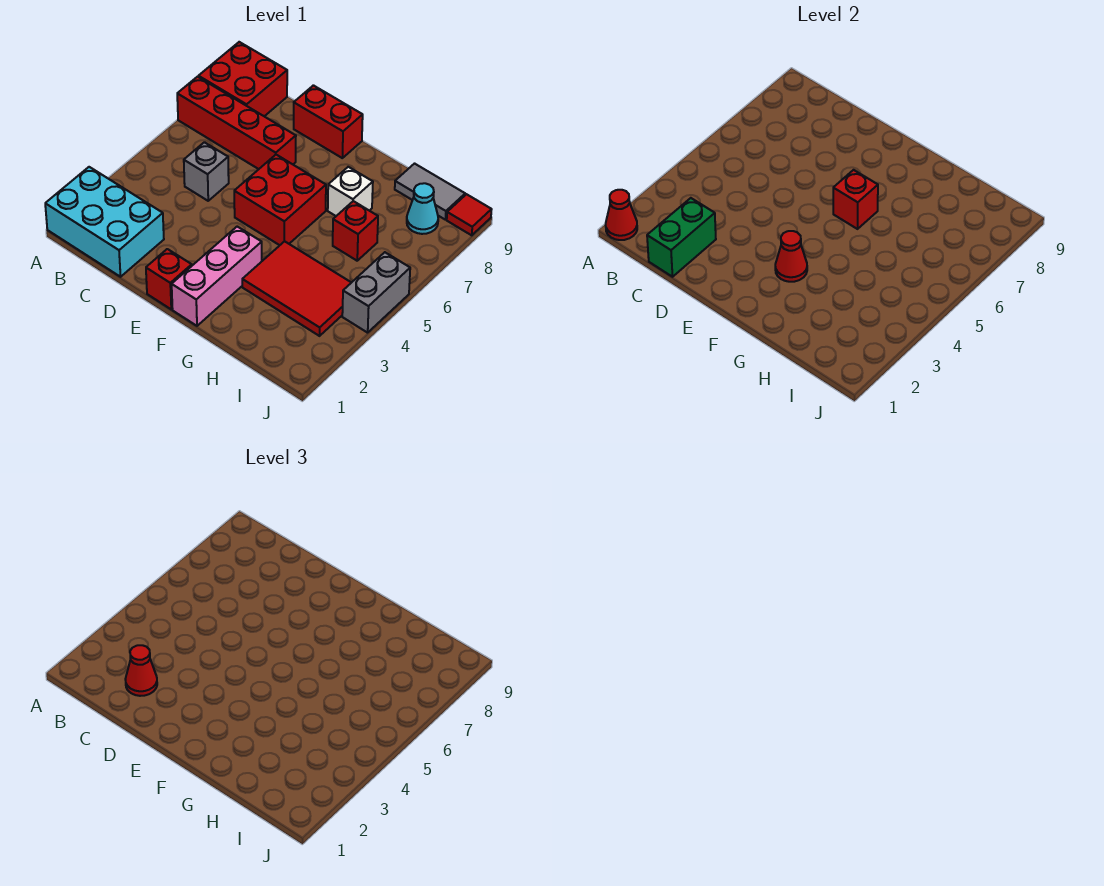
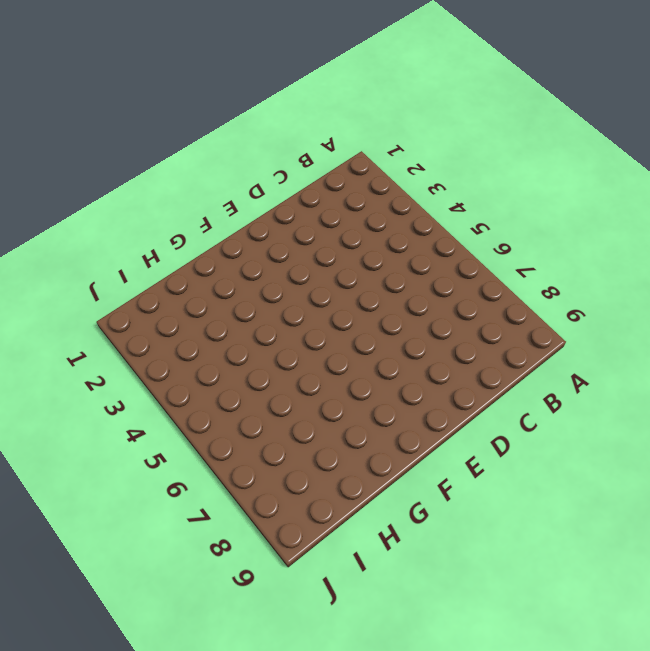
none -> cyan brick A1:C2 level 1
none -> red brick A7:D7 level 1
none -> red brick A8:B9 level 1

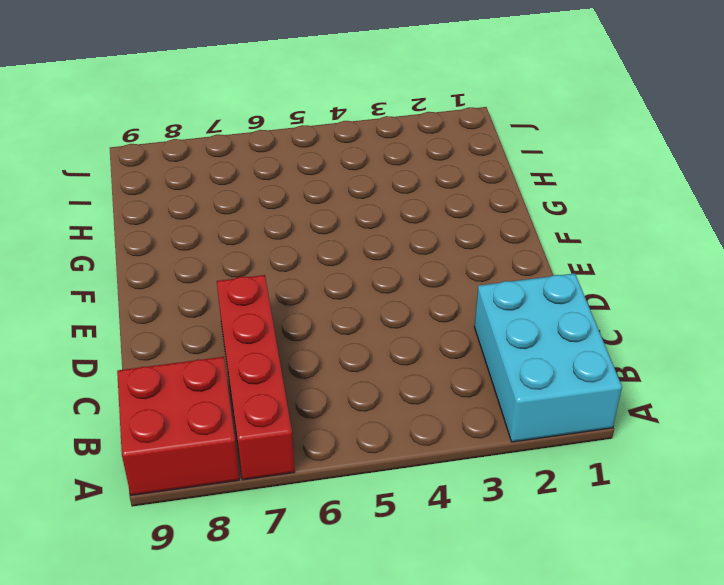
none -> grey brick C5 level 1
none -> red brick D9:E9 level 1
none -> red brick E1 level 1

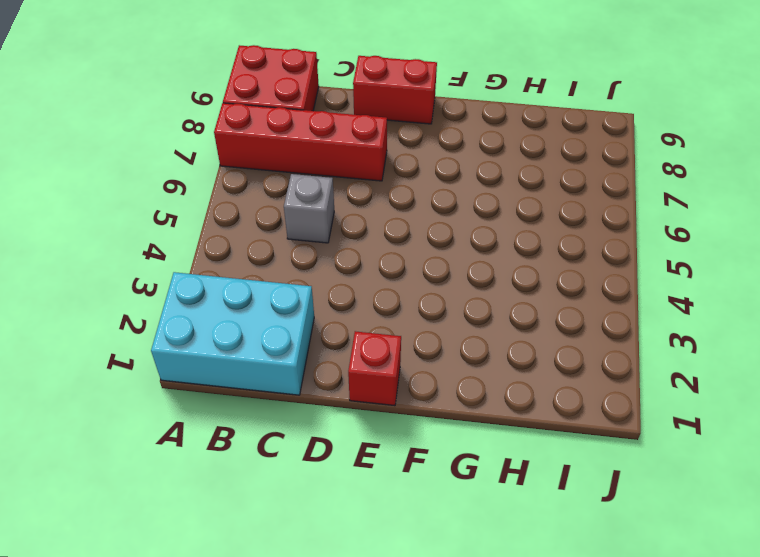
none -> red brick E5:F6 level 1
none -> pink brick F1:F3 level 1
none -> red tile G3:I4 level 1

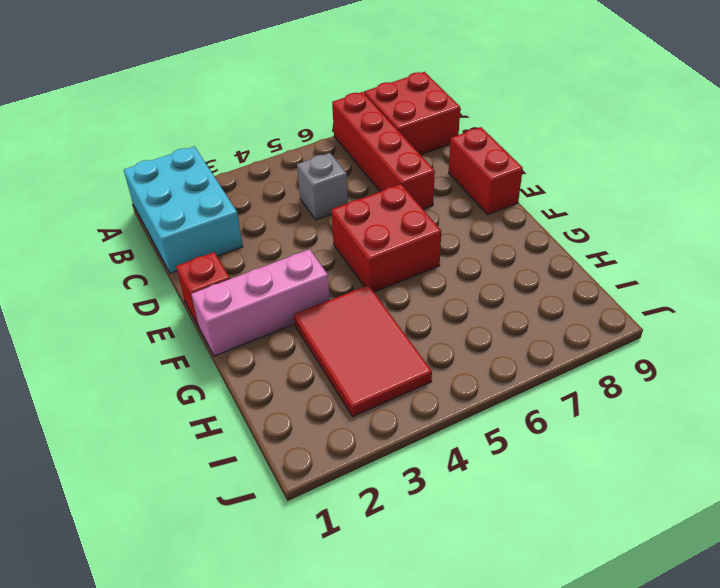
none -> white brick G7 level 1
none -> red brick H6 level 1
none -> grey tile H9:I9 level 1

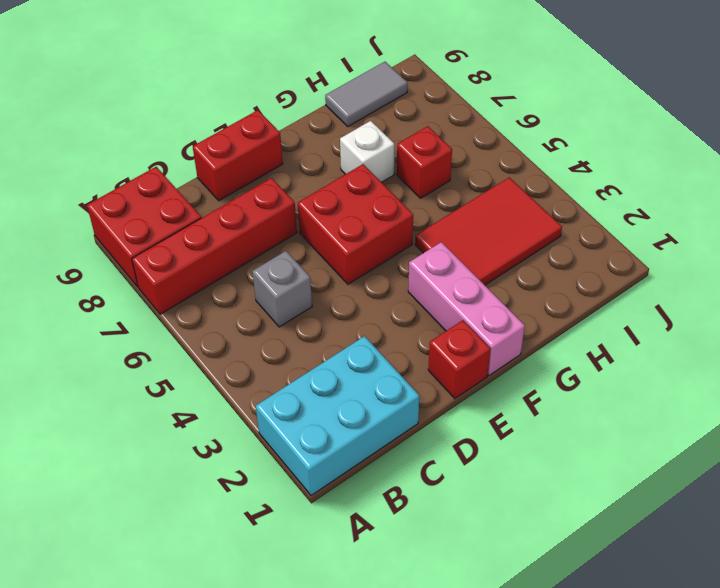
none -> cyan cone I8 level 1
none -> grey brick J4:J5 level 1
none -> red tile J9 level 1

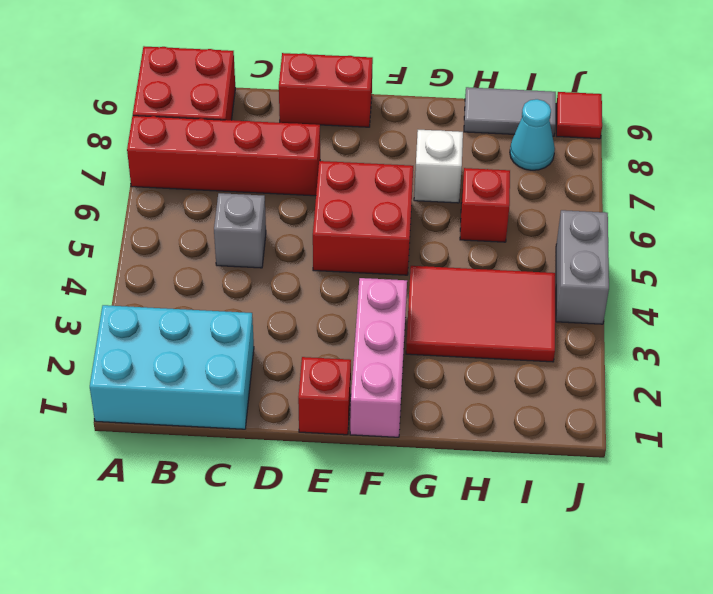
none -> red cone A1 level 2
none -> green brick C1:C2 level 2
none -> red cone F3 level 2

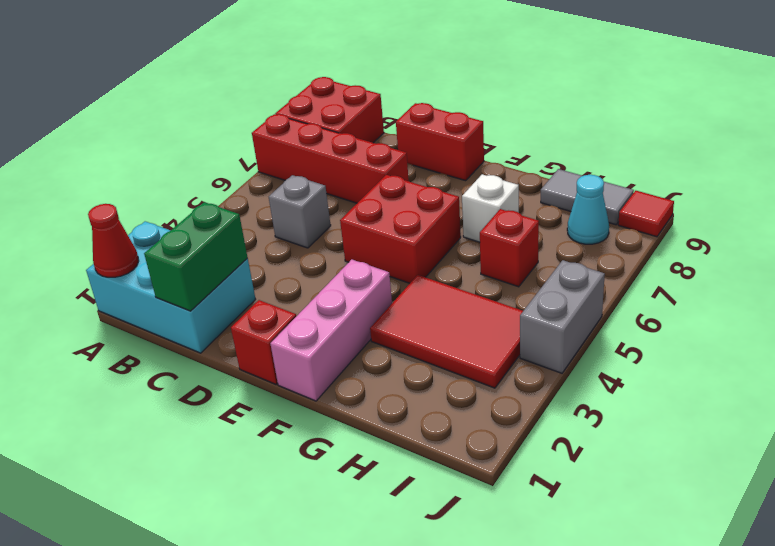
none -> red cone F3 level 2
none -> red brick F6 level 2
none -> red cone C2 level 3

